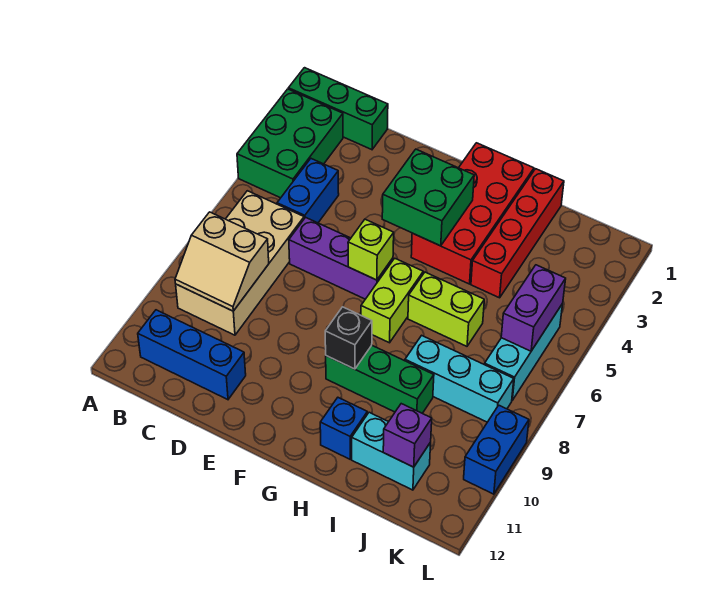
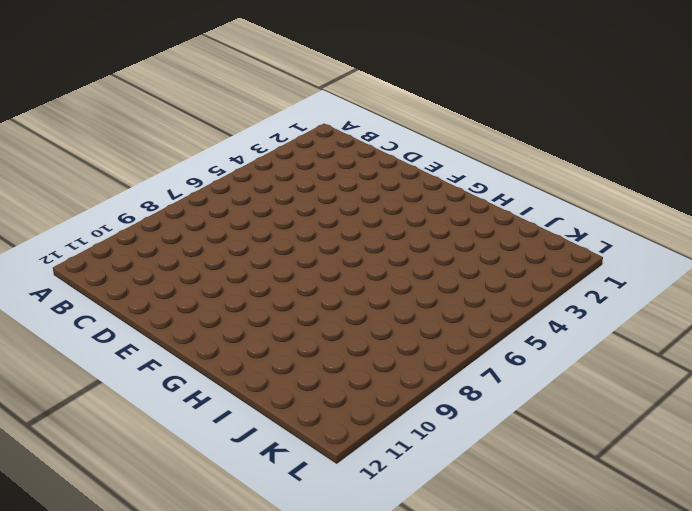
none -> green brick A1:C1 level 1
none -> green brick A2:B4 level 1
none -> tan brick B6:C9 level 1

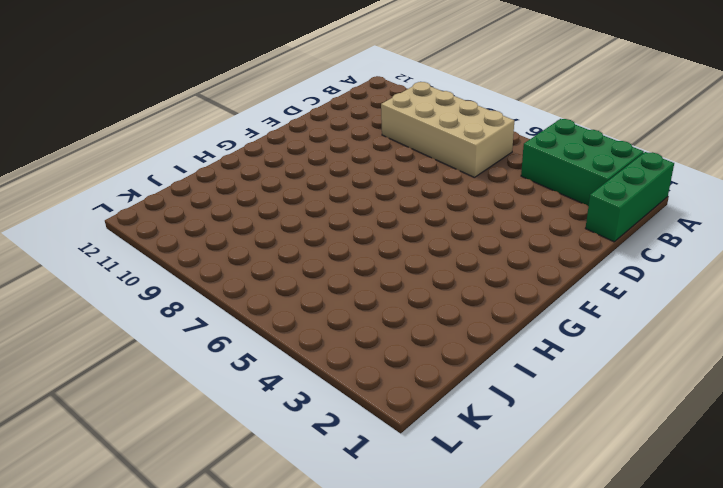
none -> blue brick B11:D11 level 1
none -> blue brick C4:C5 level 1
none -> purple brick D6:F6 level 1

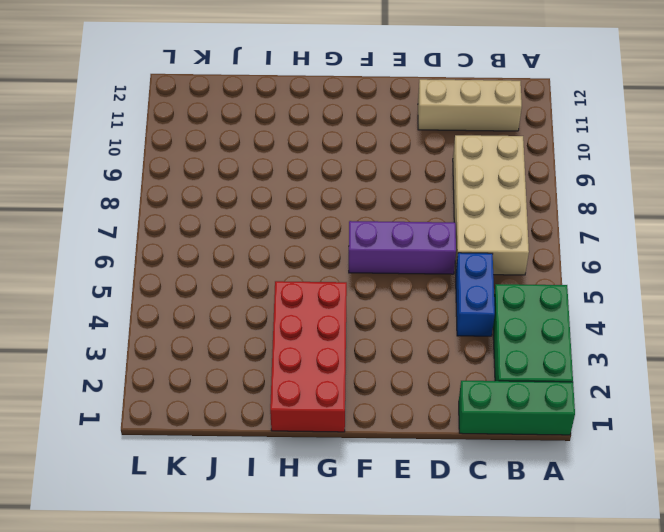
tan brick B11:D11 level 1 -> blue brick B11:D11 level 1
none -> lime brick G6:G7 level 1
none -> green brick G9:I9 level 1
none -> lime brick H6:I6 level 1

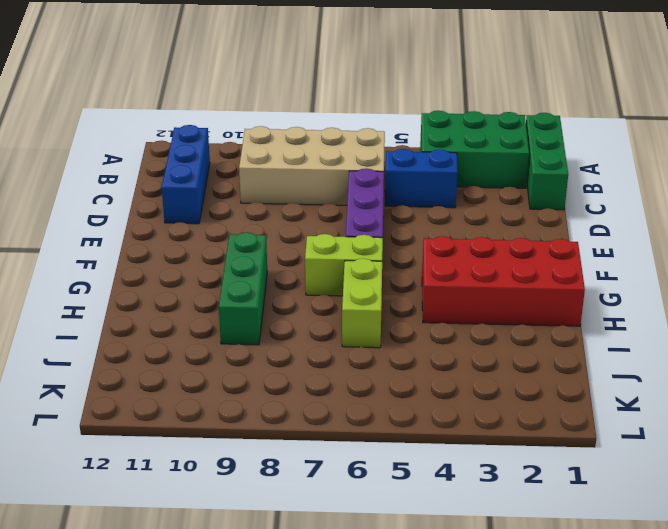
none -> blue brick H11 level 1
none -> red brick I1:I4 level 1
none -> cyan brick I8:K8 level 1

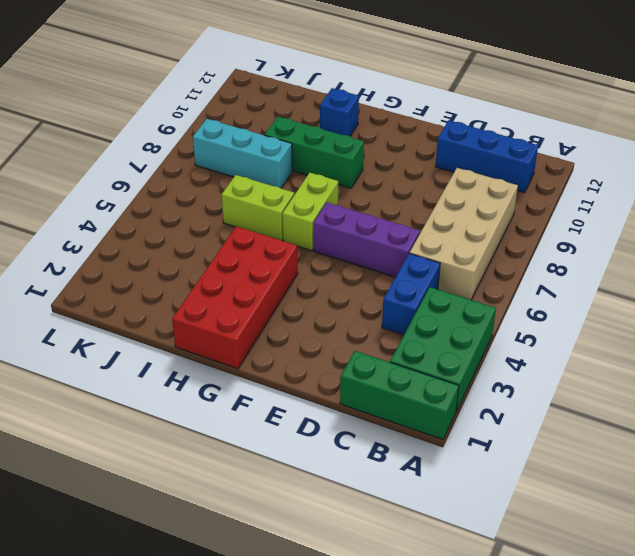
none -> red brick I1:I4 level 1
none -> cyan brick I11:J11 level 1
none -> cyan brick K5:K7 level 1

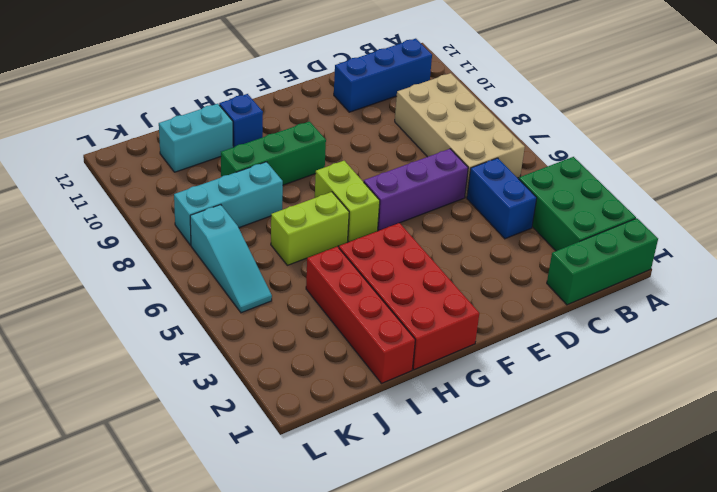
cyan slope K5:K7 level 1 top 7 -> cyan brick K5:K7 level 1
none -> blue brick L9:L10 level 1
none -> tan slope B8:C9 level 2 top 8
none -> green brick F3:G4 level 2

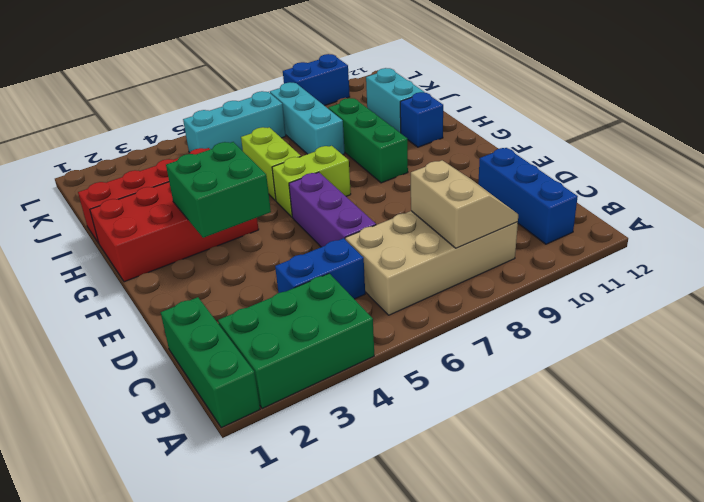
none -> lime brick F6 level 2
none -> black brick G9 level 2
none -> purple brick J11 level 2

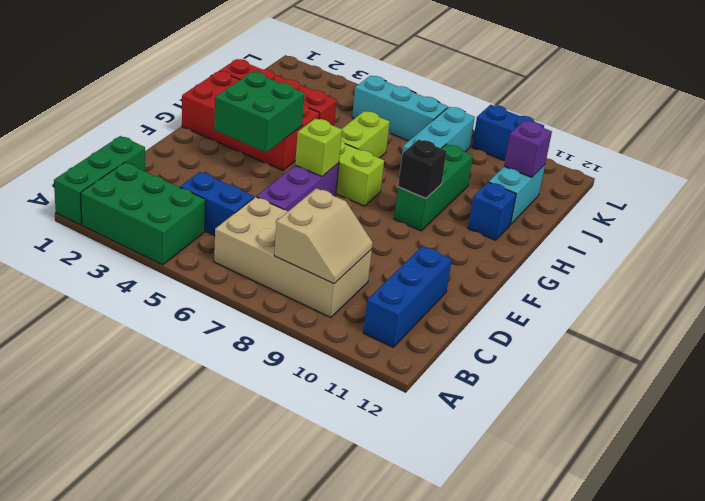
none -> purple brick K5:K6 level 2

